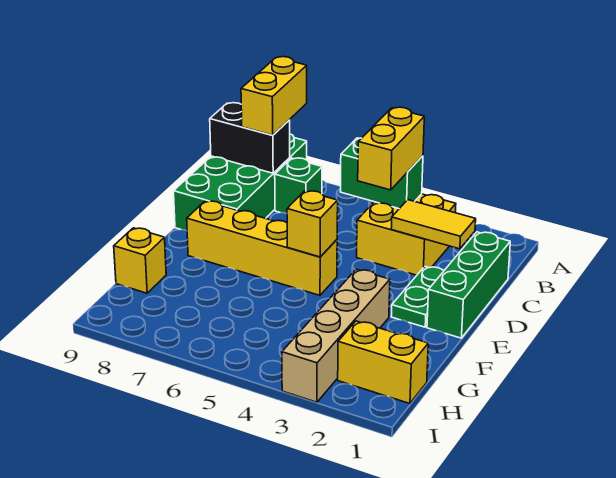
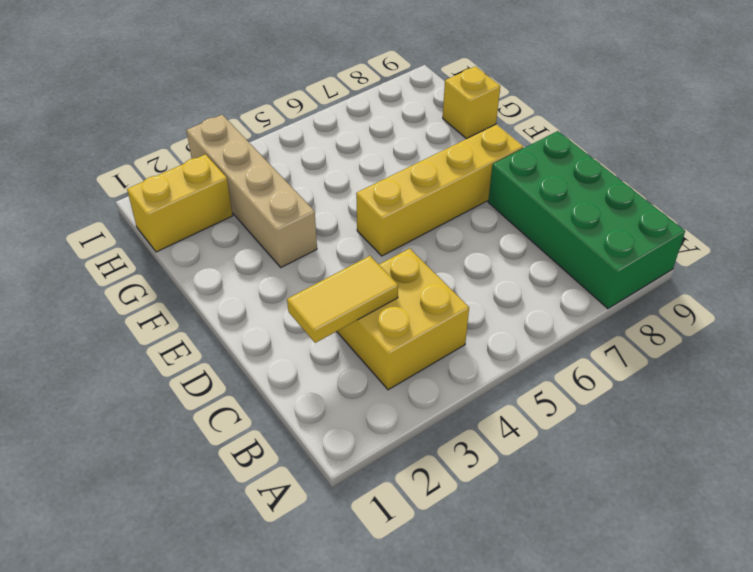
none -> green brick B7 level 1
none -> green brick C1:E1 level 1
none -> green plate D2:E2 level 1

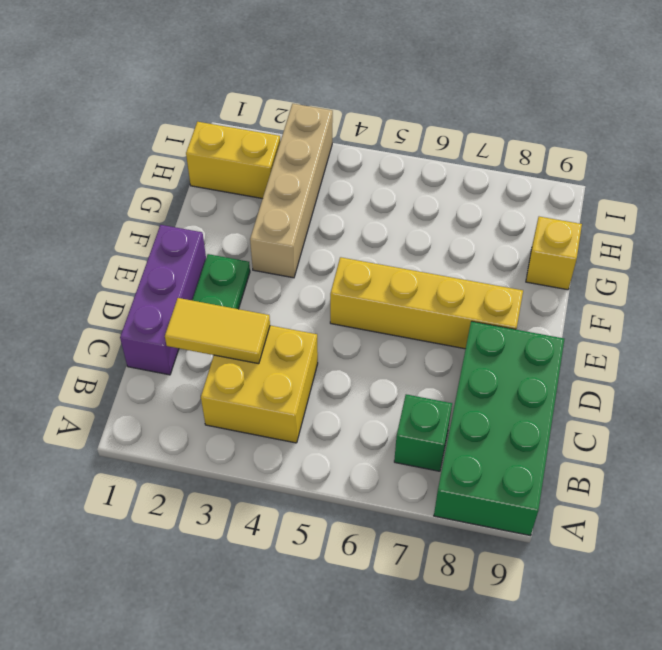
purple brick C1:E1 level 1 -> green brick C1:E1 level 1
none -> green brick B4:B5 level 2
none -> black brick B8:B9 level 2
none -> yellow brick E5 level 2

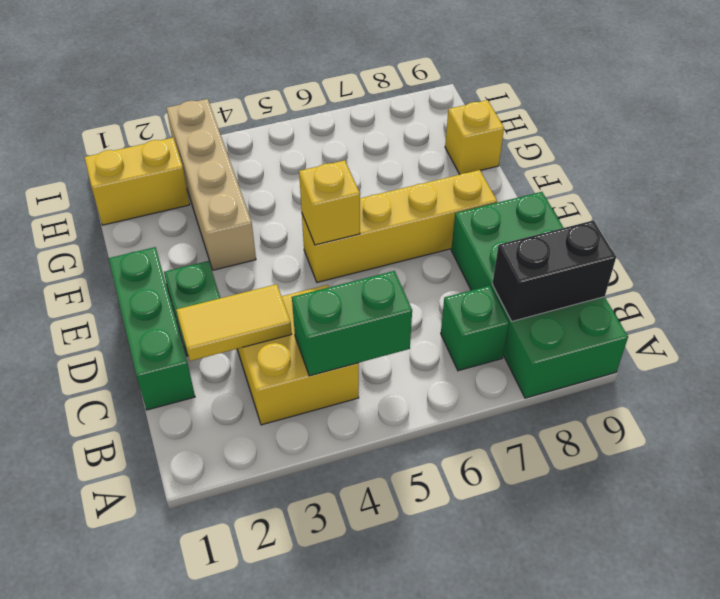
none -> yellow brick A8:B8 level 3
none -> yellow brick B4:C4 level 3

